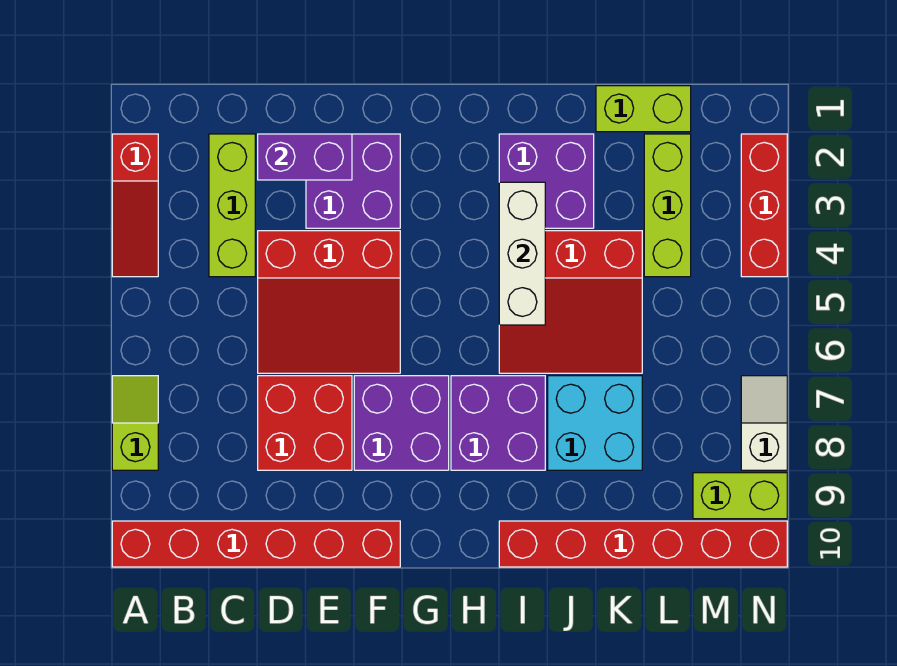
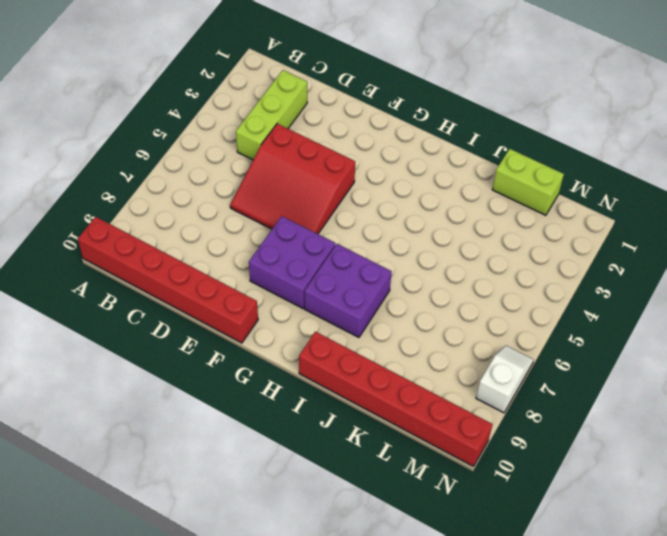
none -> red slope A2:A4 level 1 top 2
none -> lime slope A7:A8 level 1 top 8
none -> red brick D7:E8 level 1

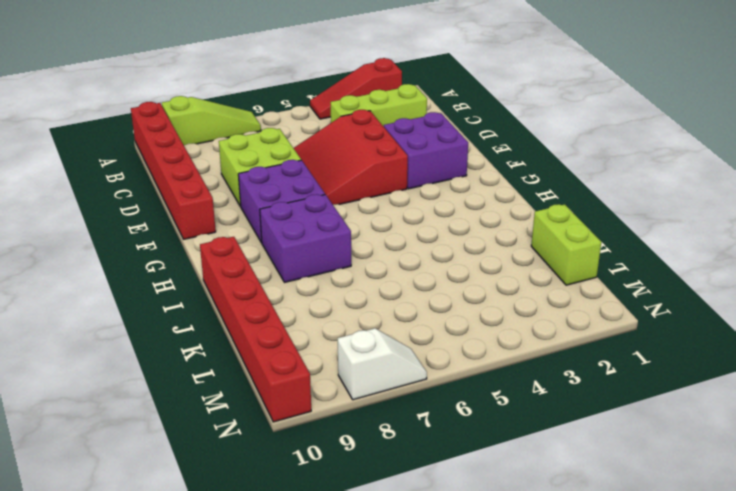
lime slope A7:A9 level 1 top 9 -> lime slope A7:A8 level 1 top 8
lime brick D7:E8 level 1 -> red brick D7:E8 level 1
none -> purple brick I2:J3 level 1
none -> red slope I4:K6 level 1 top 4
none -> cyan brick J7:K8 level 1

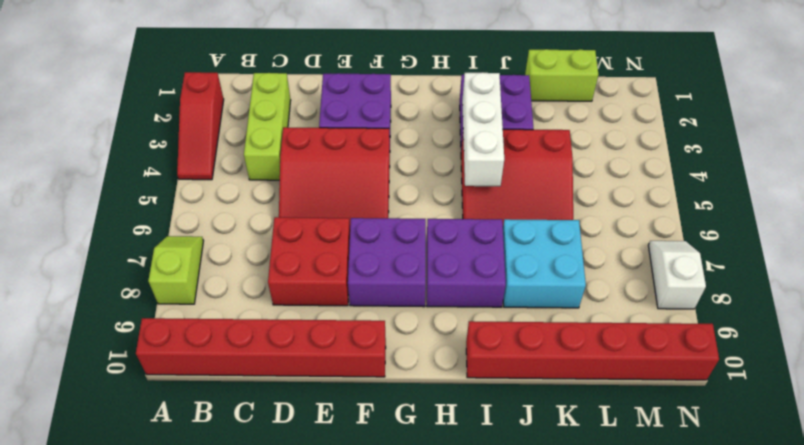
none -> lime brick L2:L4 level 1
none -> lime brick M9:N9 level 1
none -> red brick N2:N4 level 1

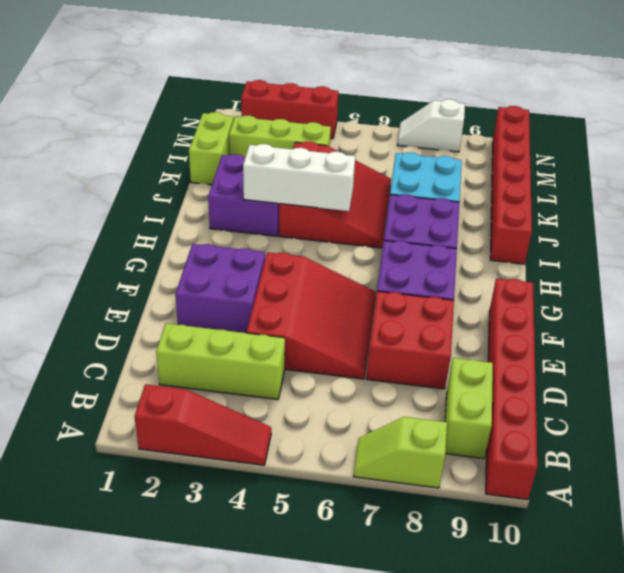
lime brick B9:C9 level 1 -> lime brick M9:N9 level 1
none -> purple brick D2:E2 level 2

